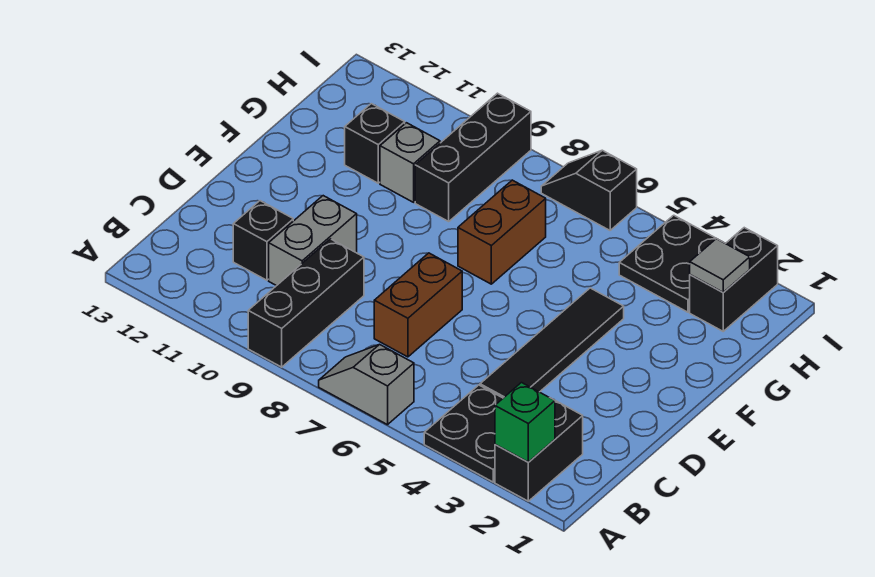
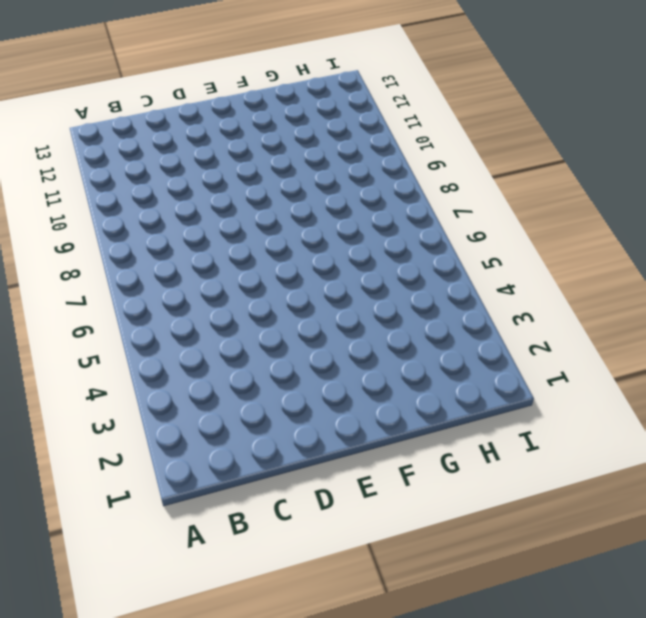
none -> black brick A2:B2 level 1
none -> black plate A3:B4 level 1
none -> grey slope A6:A7 level 1 top 6

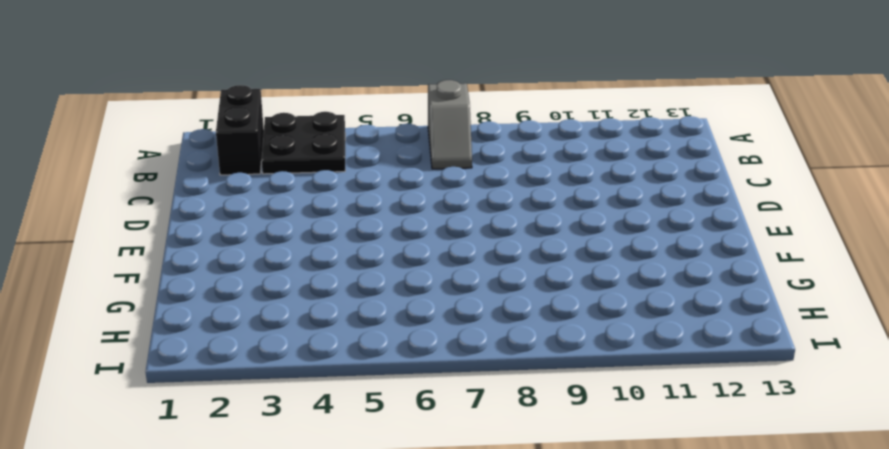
grey slope A7:B7 level 1 top A -> grey slope A6:A7 level 1 top 6
none -> black brick A9:C9 level 1
none -> black tile C4:F4 level 1
none -> brown brick C7:D7 level 1

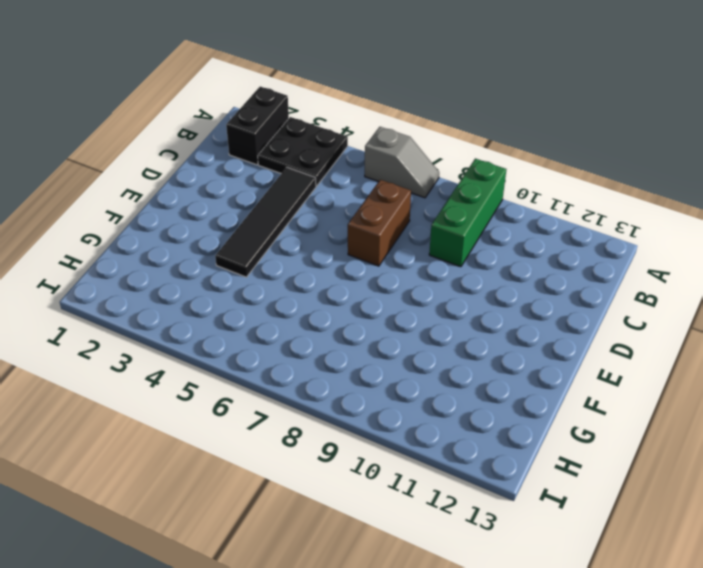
green brick A9:C9 level 1 -> black brick A9:C9 level 1
none -> grey brick C10:D10 level 1
none -> black brick C11 level 1
none -> brown brick F7:G7 level 1

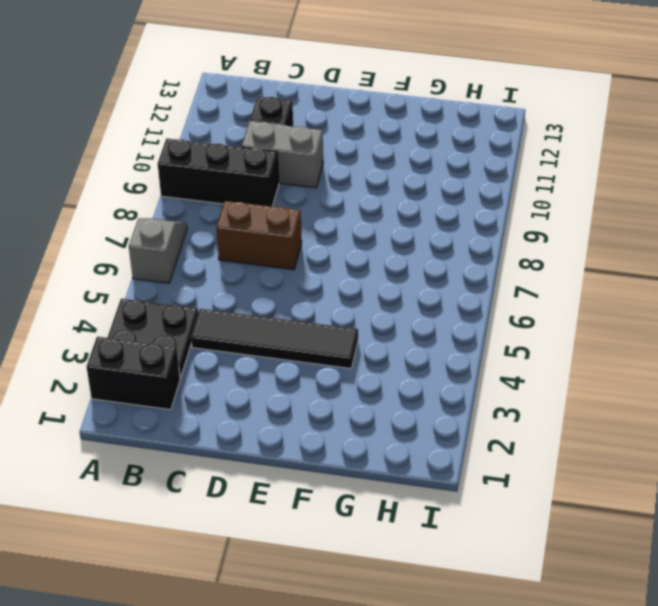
none -> brown brick F7:G7 level 1
none -> black brick G9:I9 level 1
none -> grey brick G10 level 1

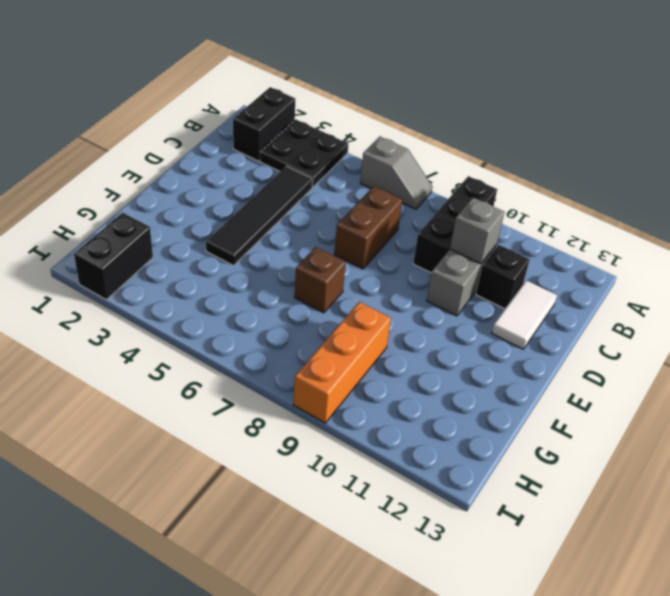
grey brick C10 level 2 -> grey brick G10 level 1
white tile C12:D12 level 1 -> none
brown brick F7 level 1 -> brown brick F7:G7 level 1
orange brick G9:I9 level 1 -> black brick G9:I9 level 1
none -> black brick G11 level 1
none -> black plate H3:I4 level 1
none -> black slope I6:I7 level 1 top 6

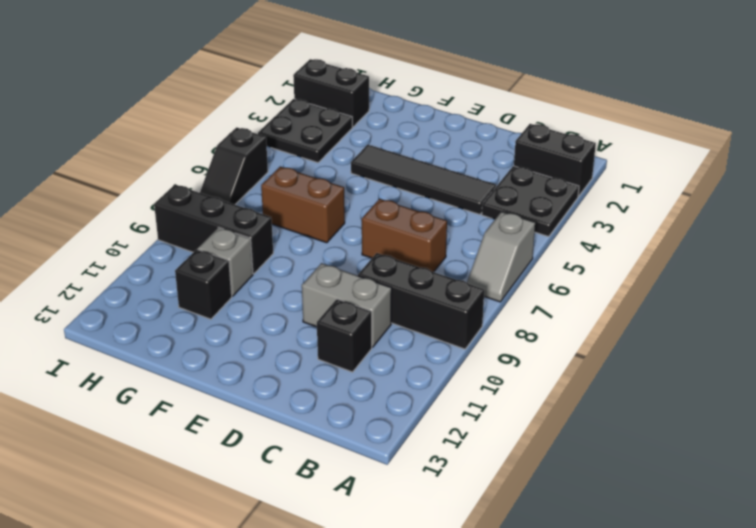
none -> green brick A2 level 2
none -> grey tile H2 level 2

